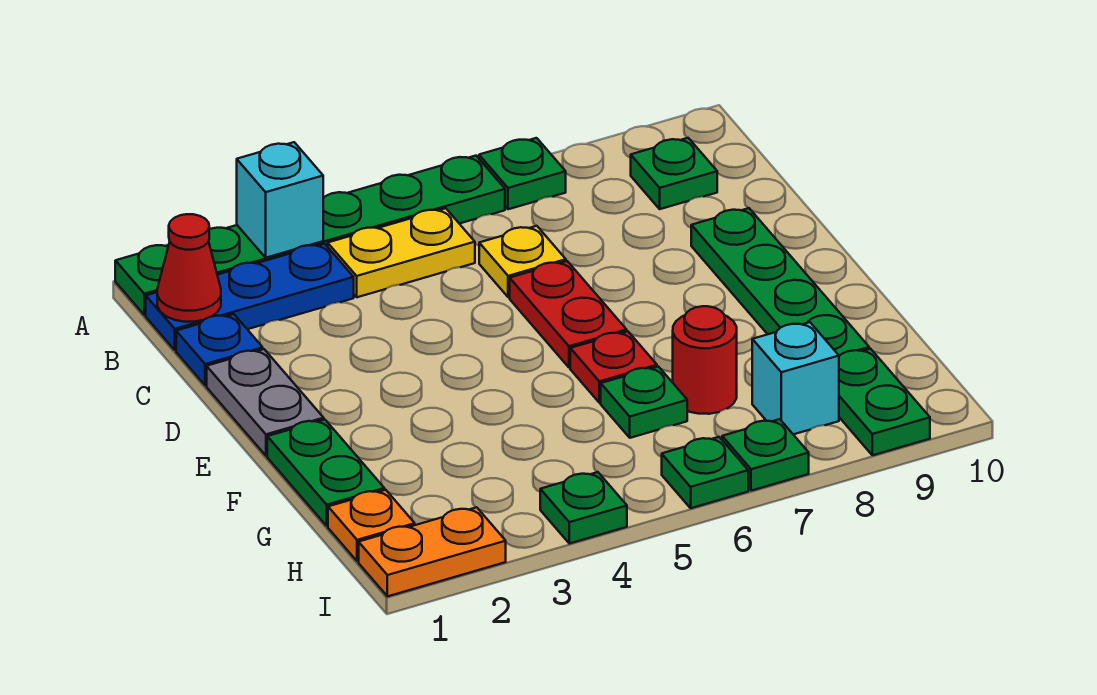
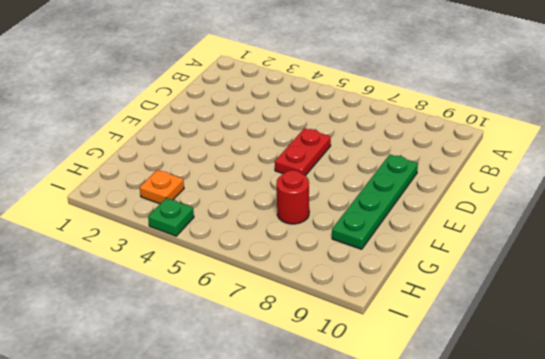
orange plate H3 level 1 -> orange plate H1 level 1
none -> green plate A1:A6 level 1
none -> green plate A7 level 1
none -> blue plate B1:B3 level 1

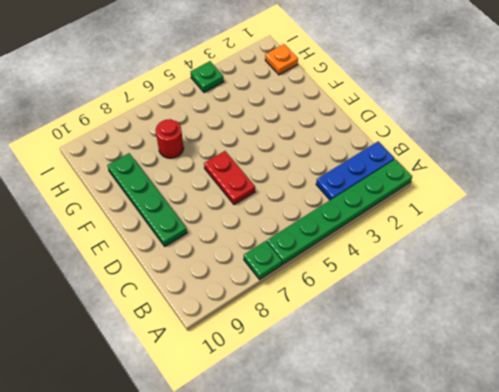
none -> yellow plate B4:B5 level 1
none -> green plate B9 level 1
none -> blue plate C1 level 1

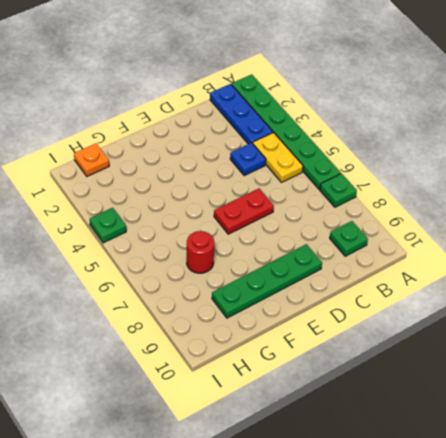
blue plate C4 level 1 -> blue plate C1 level 1
none -> yellow plate C6 level 1
none -> grey plate D1:E1 level 1
none -> green plate F1:G1 level 1

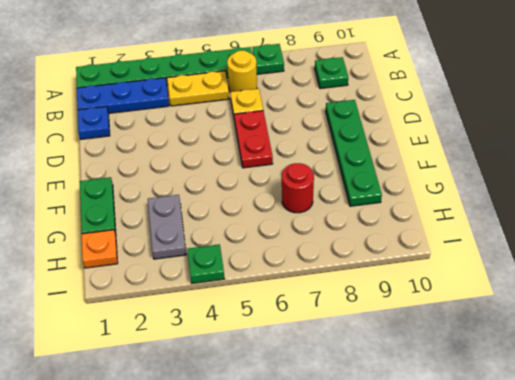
yellow round brick B6 level 1 -> none
grey plate G3:H3 level 1 -> grey plate D1:E1 level 1
none -> red plate F6 level 1
none -> green plate G6 level 1
none -> cyan brick H8 level 1

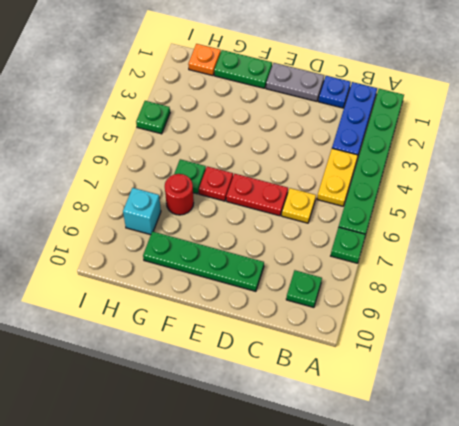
none -> green plate H9:I9 level 1
none -> orange plate I1:I2 level 1
none -> green plate I6 level 1

